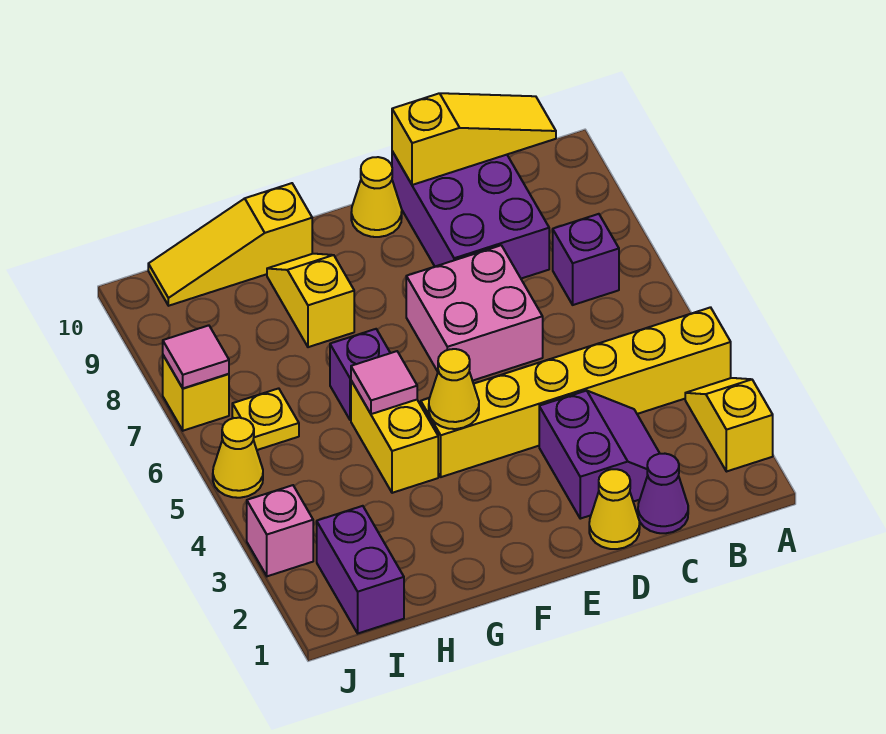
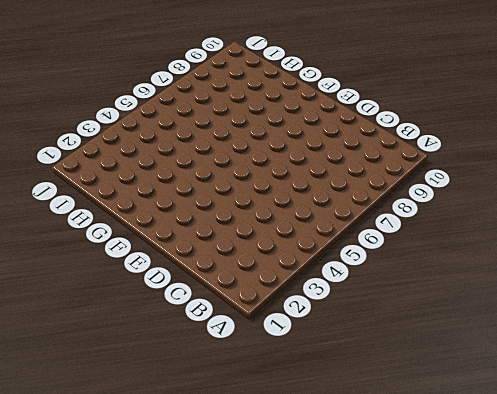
none -> yellow slope A2:A3 level 1 top 2
none -> yellow brick A4:F4 level 1
none -> purple brick B7 level 1

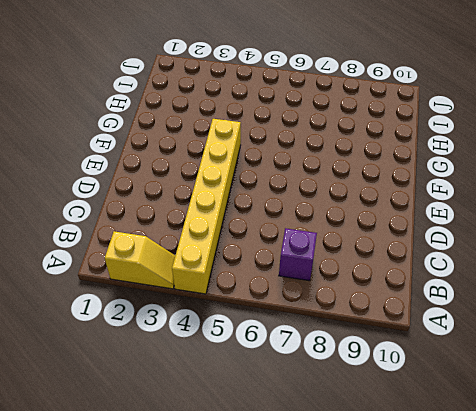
none -> purple cone C1 level 1
none -> purple slope C2:D3 level 1 top D
none -> purple brick C8:D10 level 1

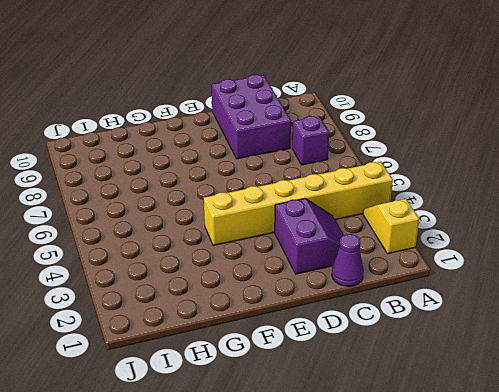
none -> yellow cone D1 level 1
none -> pink brick D6:E7 level 1
none -> yellow cone E10 level 1

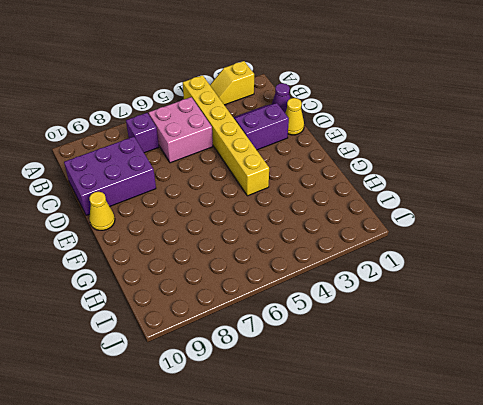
pink brick B5:C6 level 1 -> pink brick D6:E7 level 1
none -> yellow brick G4:G5 level 1
none -> purple brick G6 level 1
none -> yellow slope G8:G9 level 1 top 8

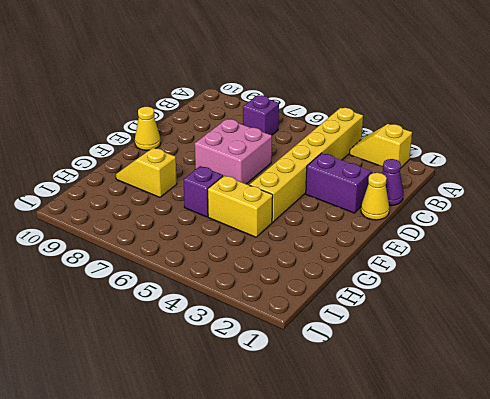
none -> purple brick C8:D10 level 1
none -> yellow slope G10:I10 level 1 top G
none -> purple brick I1:I2 level 1

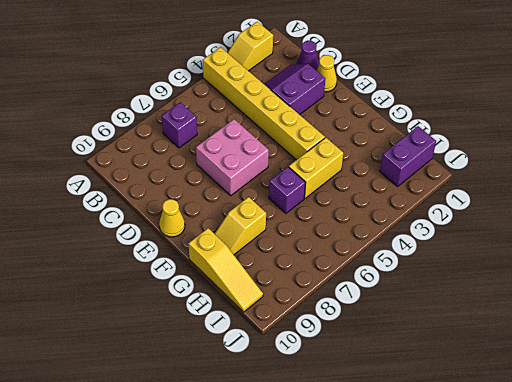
none -> purple brick C8:D10 level 1
none -> yellow plate I6 level 1
none -> pink brick J3 level 1

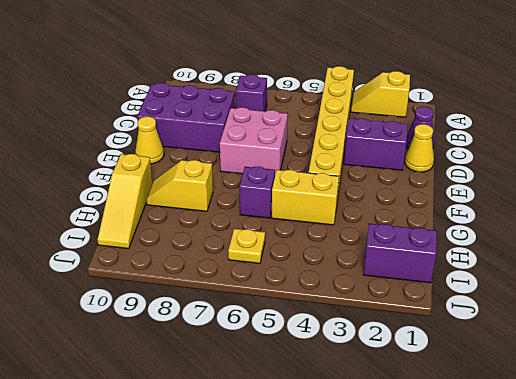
none -> pink brick J3 level 1
none -> yellow cone J5 level 1
none -> yellow brick J7 level 1

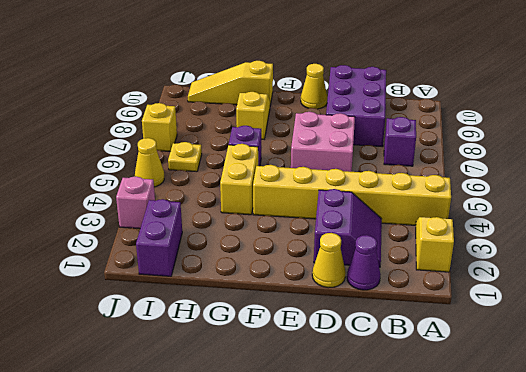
none -> yellow slope B10:D10 level 2 top D
none -> yellow cone F4 level 2
none -> pink tile G5 level 2

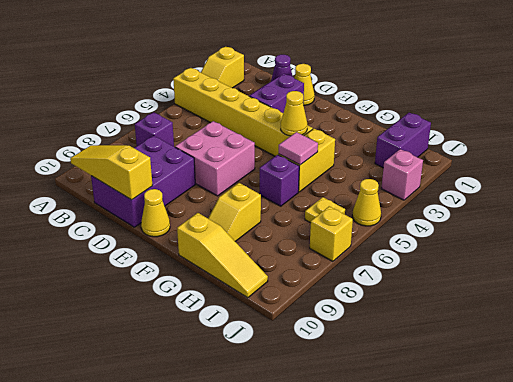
none -> pink tile J7 level 2

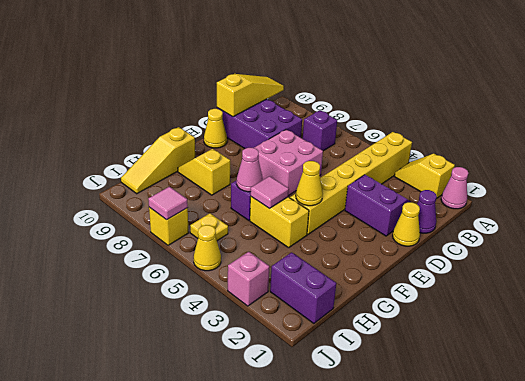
pink cone A1 level 1 -> none
pink cone G6 level 2 -> none

